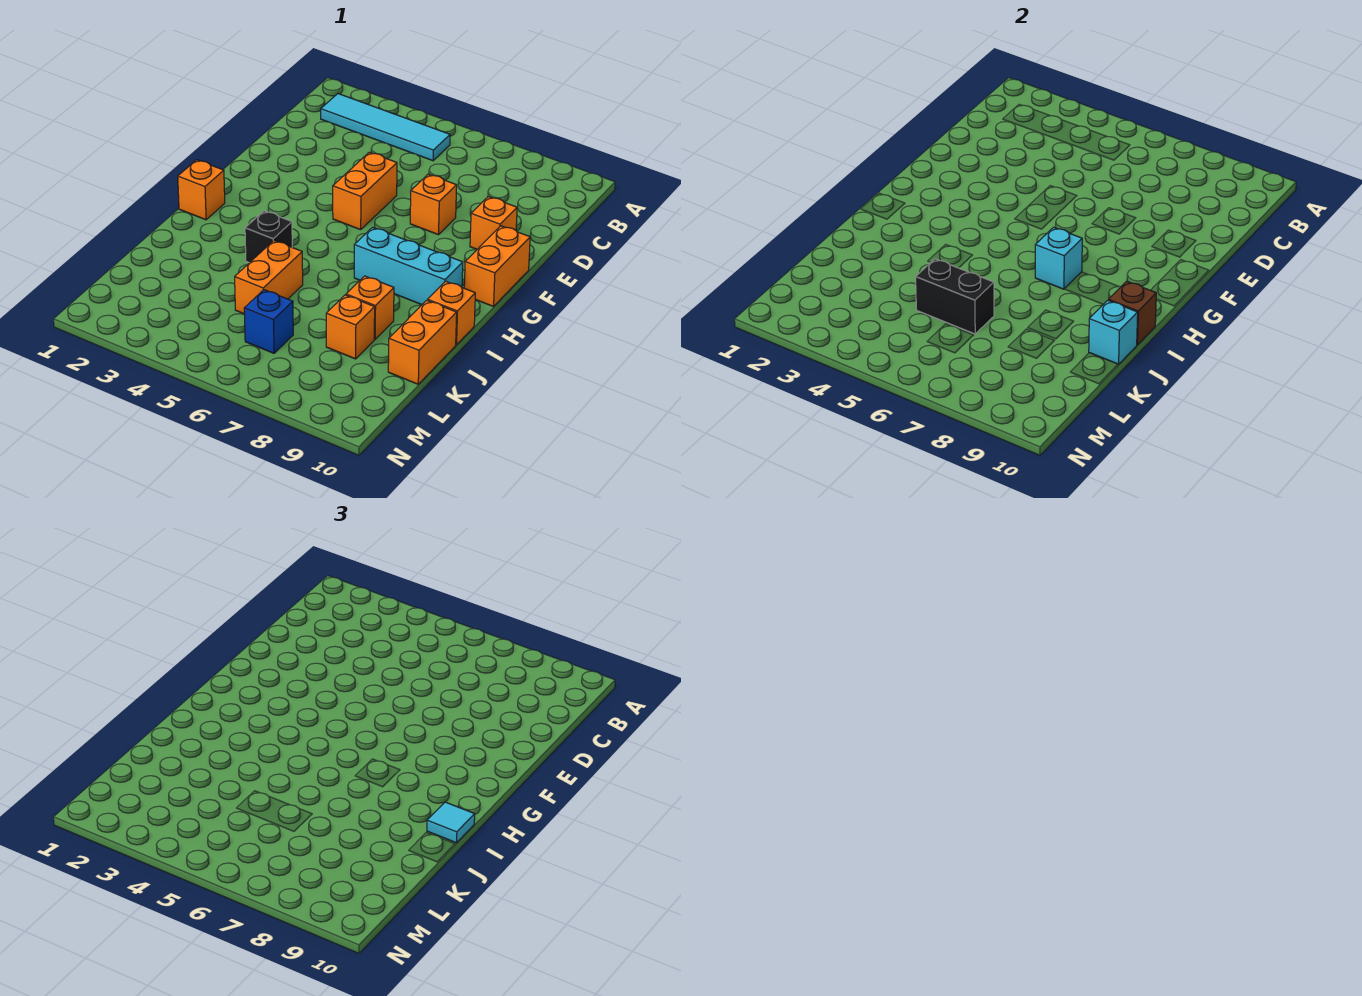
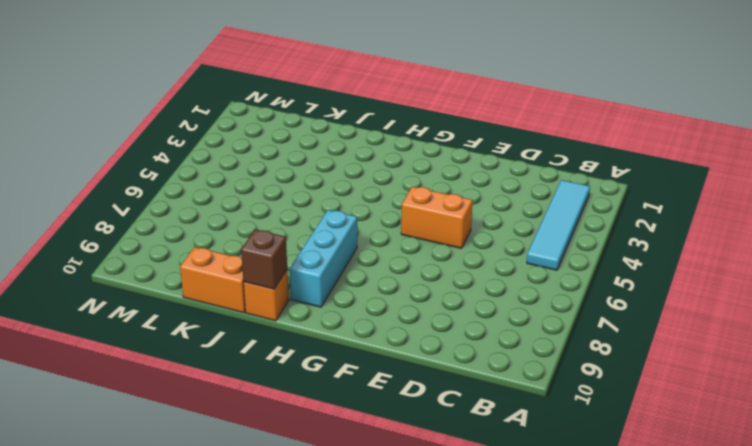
none -> orange brick E7 level 1
none -> orange brick E9 level 1
none -> orange brick F10:G10 level 1

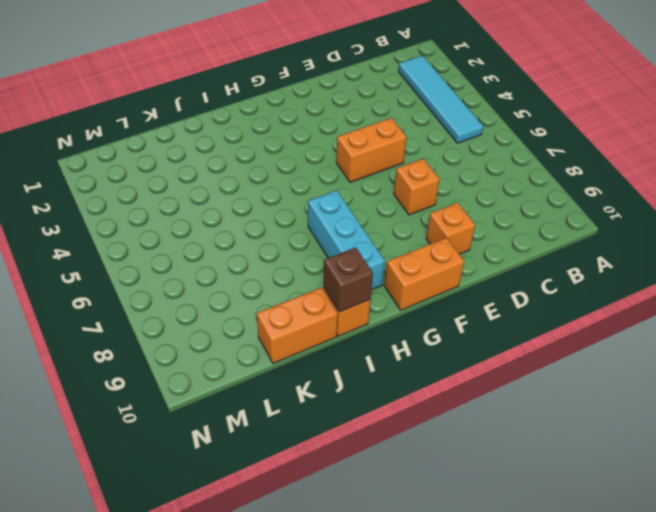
none -> orange brick H1 level 1
none -> black brick I4 level 1
none -> orange brick J5:K5 level 1

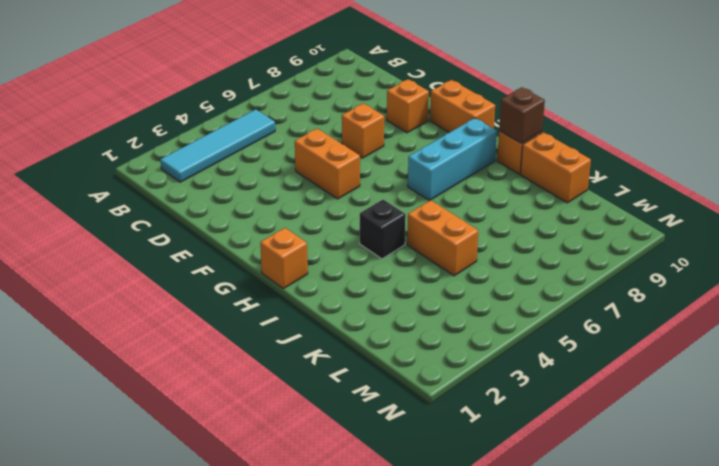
none -> orange brick J8 level 1
none -> orange brick K8 level 1
none -> blue brick L6 level 1

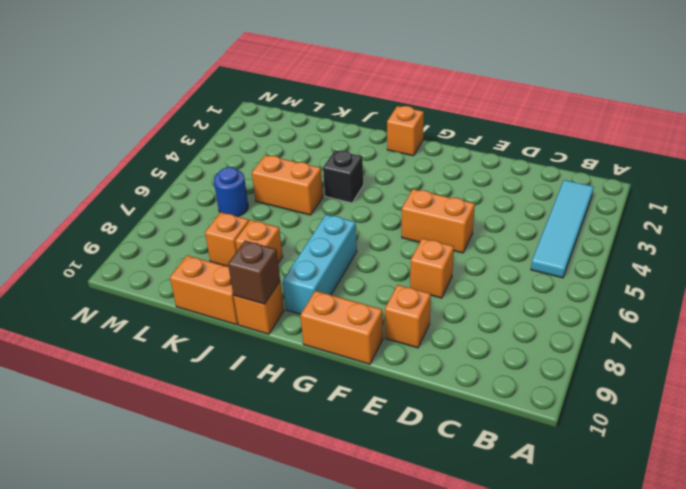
blue round brick L6 level 1 -> blue brick L6 level 1
none -> cyan brick H7 level 2
none -> cyan brick J10 level 2
none -> black brick K5:K6 level 2

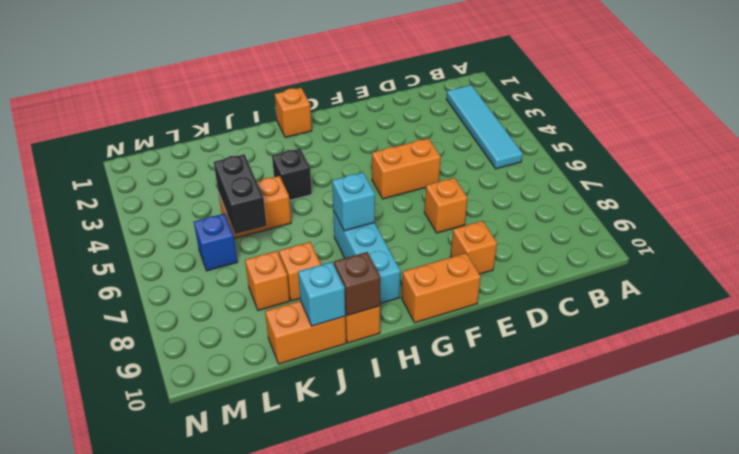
none -> cyan tile I10 level 3

